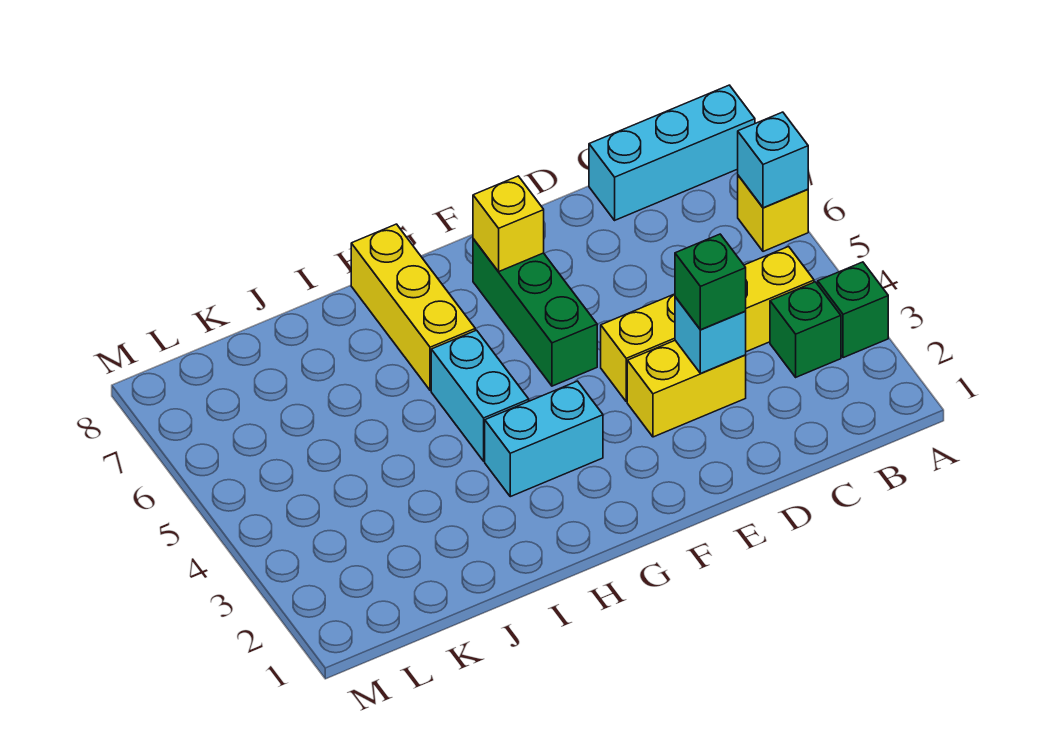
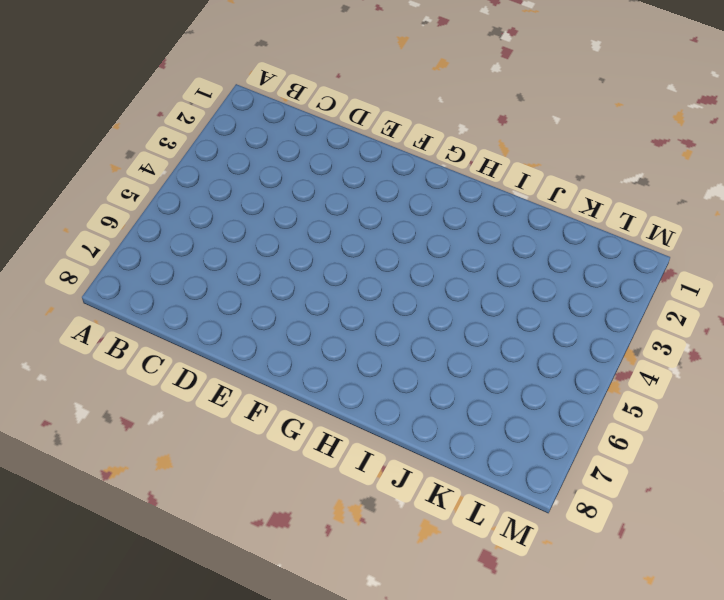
none -> green brick A3 level 1
none -> yellow brick A6 level 1
none -> cyan brick A8:C8 level 1

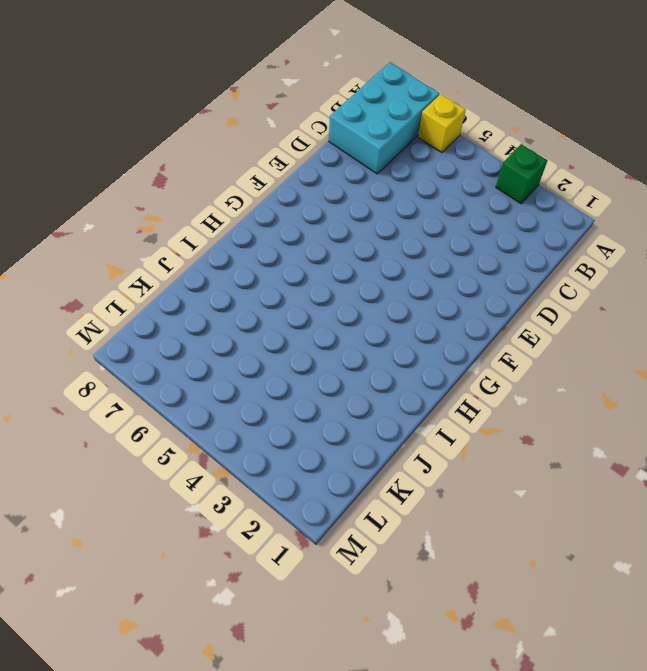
cyan brick A7:C8 level 1 -> cyan brick A8:C8 level 1
none -> green brick B3 level 1
none -> yellow brick B4:E4 level 1
none -> yellow brick D3:E3 level 1

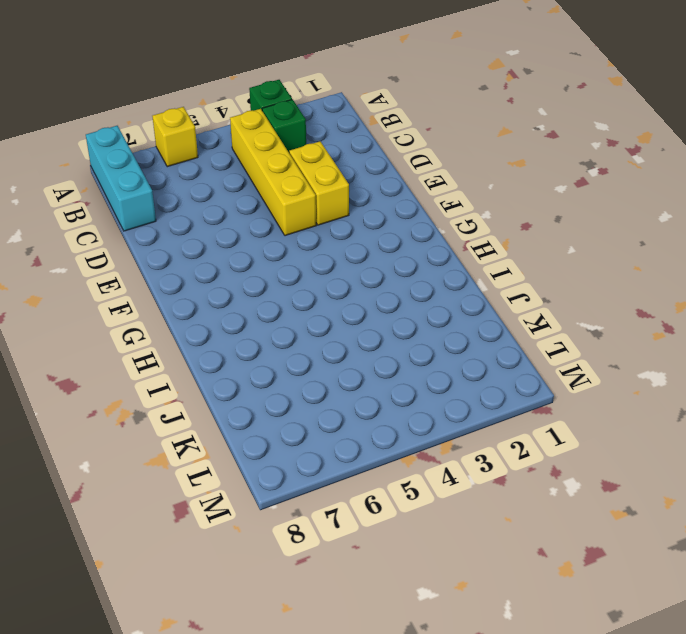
none -> green brick F5:F7 level 1
none -> cyan brick G3:H3 level 1
none -> cyan brick H4:H5 level 1

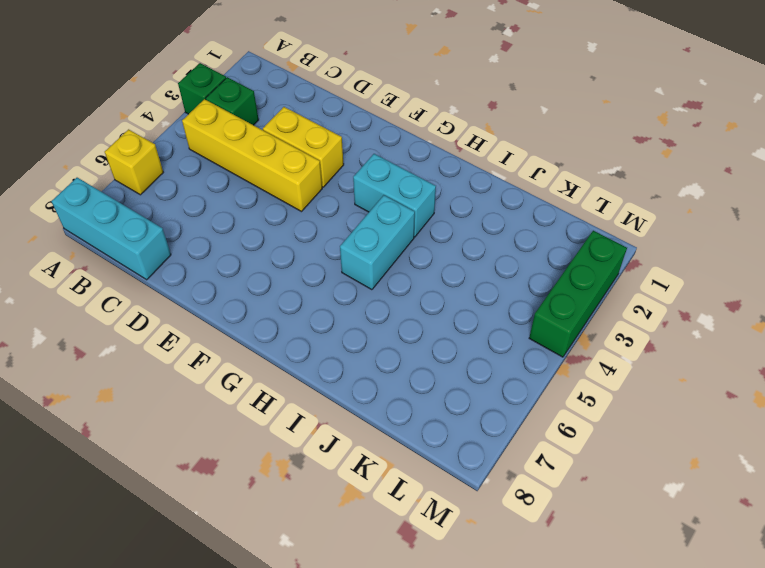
green brick M2:M4 level 1 -> green brick F5:F7 level 1
none -> yellow brick H6:H8 level 1
none -> cyan brick A6 level 2
none -> cyan brick D3 level 2

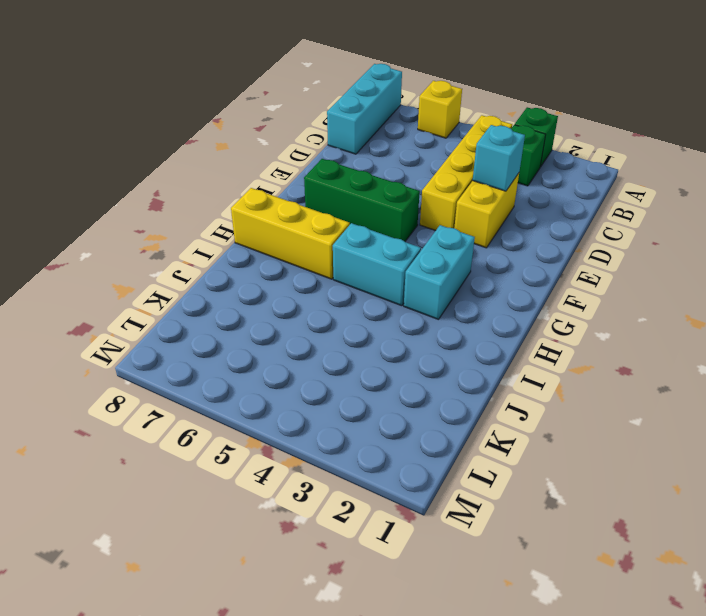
none -> cyan brick A6 level 2
none -> yellow brick F7 level 2
none -> green brick D3 level 3

